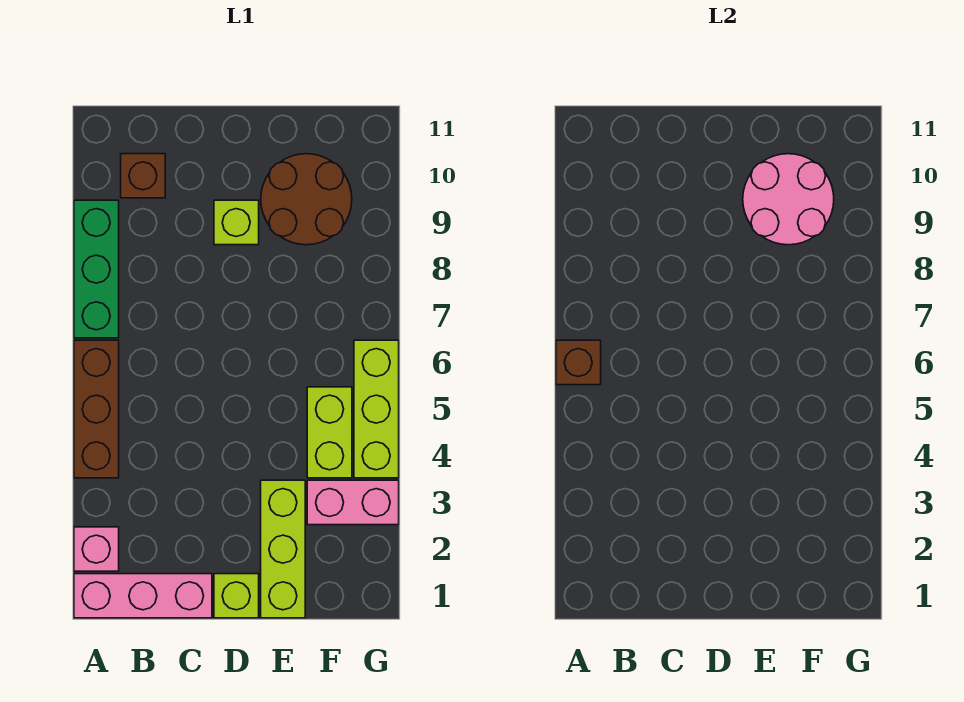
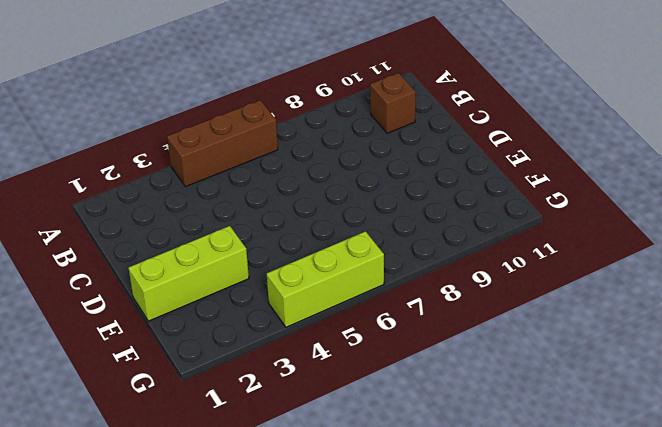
none -> pink brick A1:C1 level 1
none -> pink brick A2 level 1
none -> green brick A7:A9 level 1

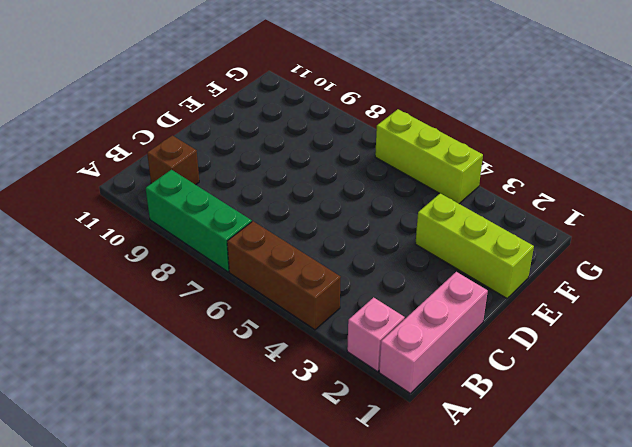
none -> lime brick D1 level 1
none -> lime brick D9 level 1
none -> brown round brick E9:F10 level 1

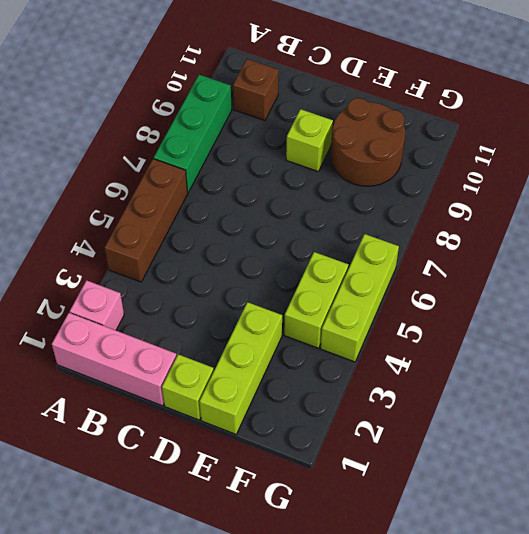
none -> pink brick F3:G3 level 1
none -> brown brick A6 level 2
none -> pink round brick E9:F10 level 2

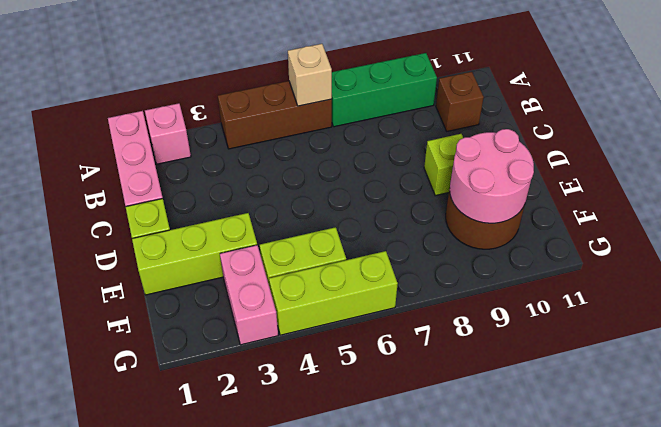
tan brick A6 level 2 -> brown brick A6 level 2

